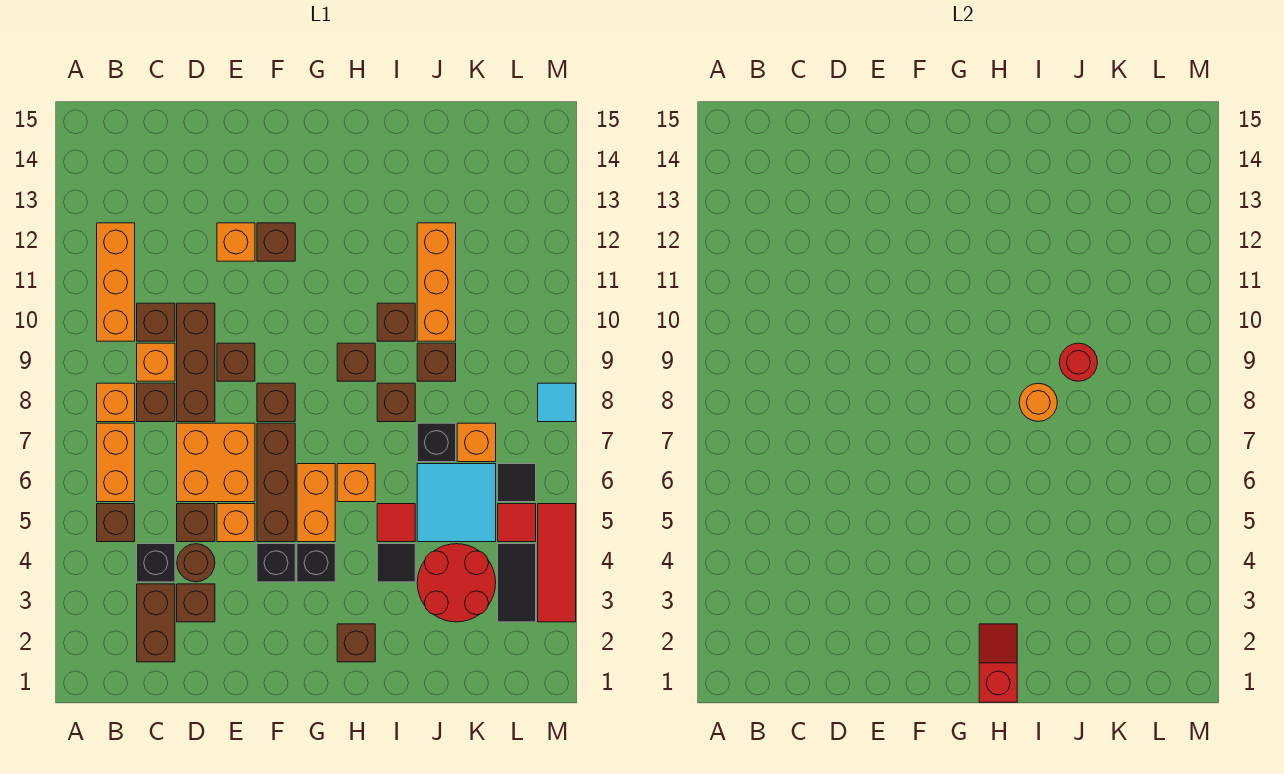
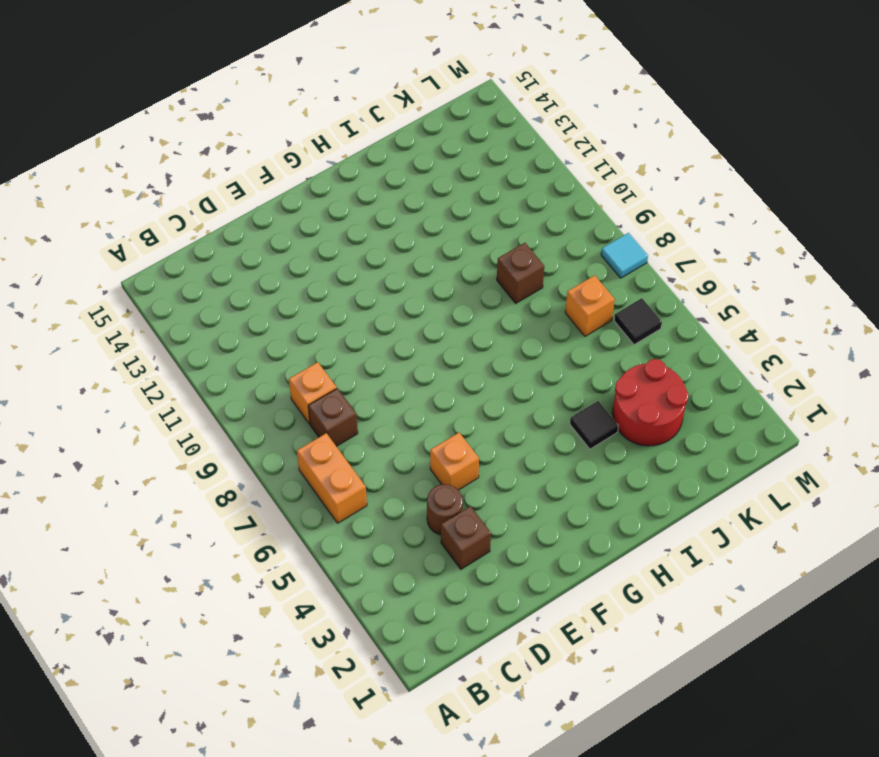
none -> brown brick B5 level 1
none -> orange brick B8 level 1
none -> orange brick B10:B12 level 1
none -> brown brick C2:C3 level 1

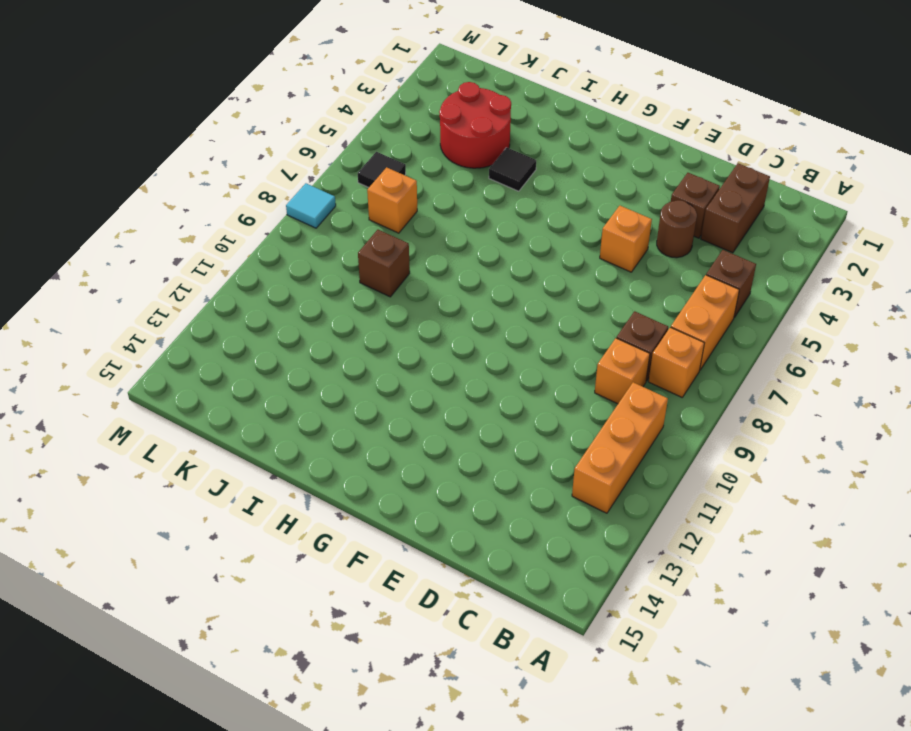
none -> black brick C4 level 1
none -> brown brick C10 level 1
none -> brown brick D5 level 1
none -> orange brick D6:E7 level 1

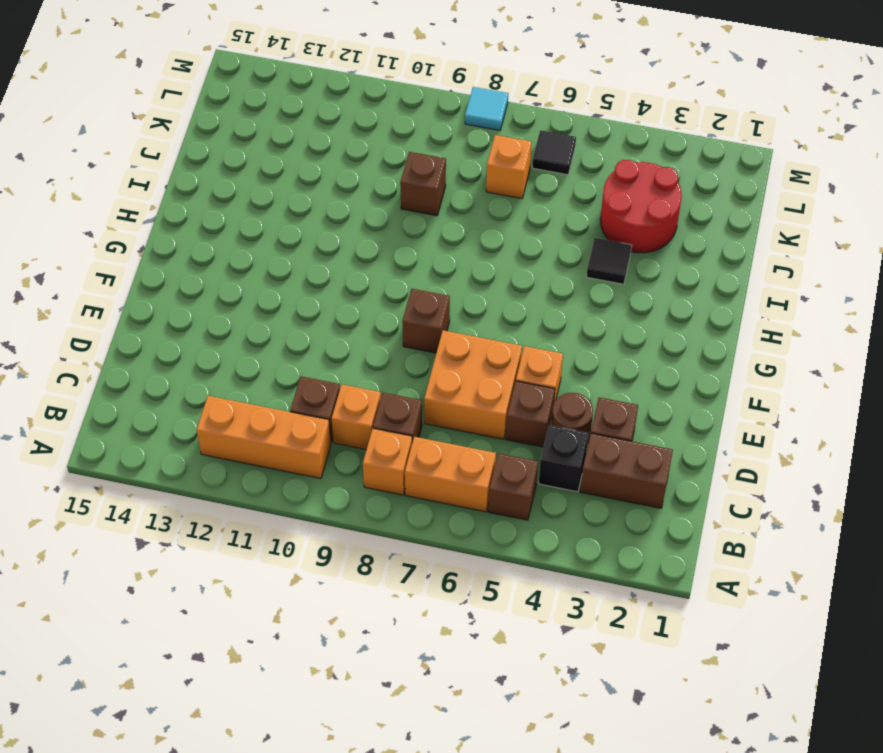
none -> brown brick D8:D10 level 1
none -> brown brick E9 level 1
none -> orange brick E12 level 1
none -> black brick F4 level 1

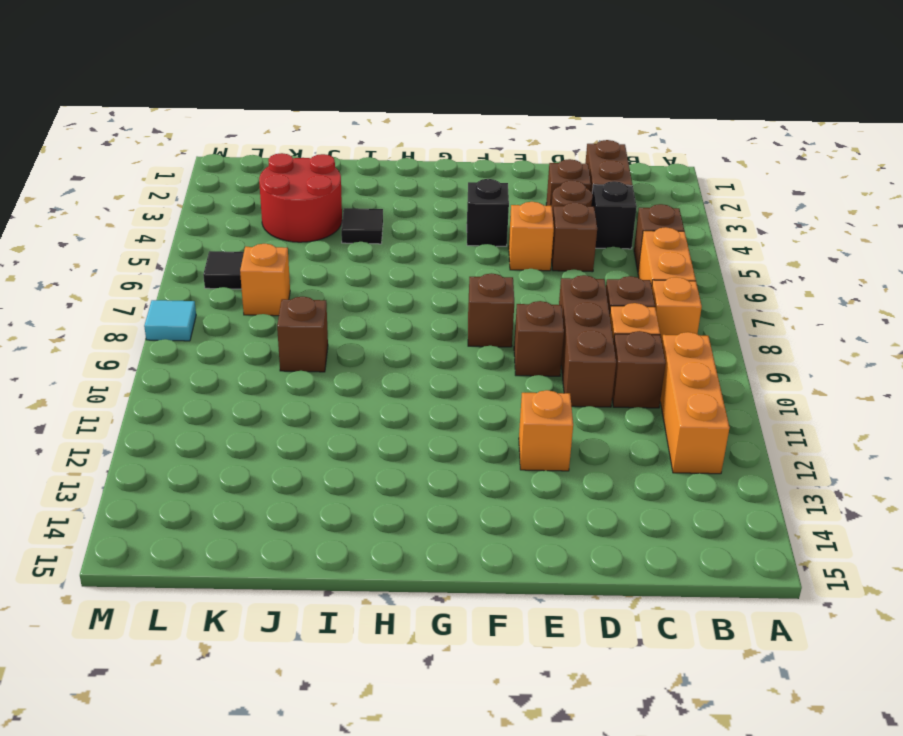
none -> orange brick D6:E7 level 1
none -> brown brick F5:F7 level 1
none -> brown brick F12 level 1
none -> black brick G4 level 1

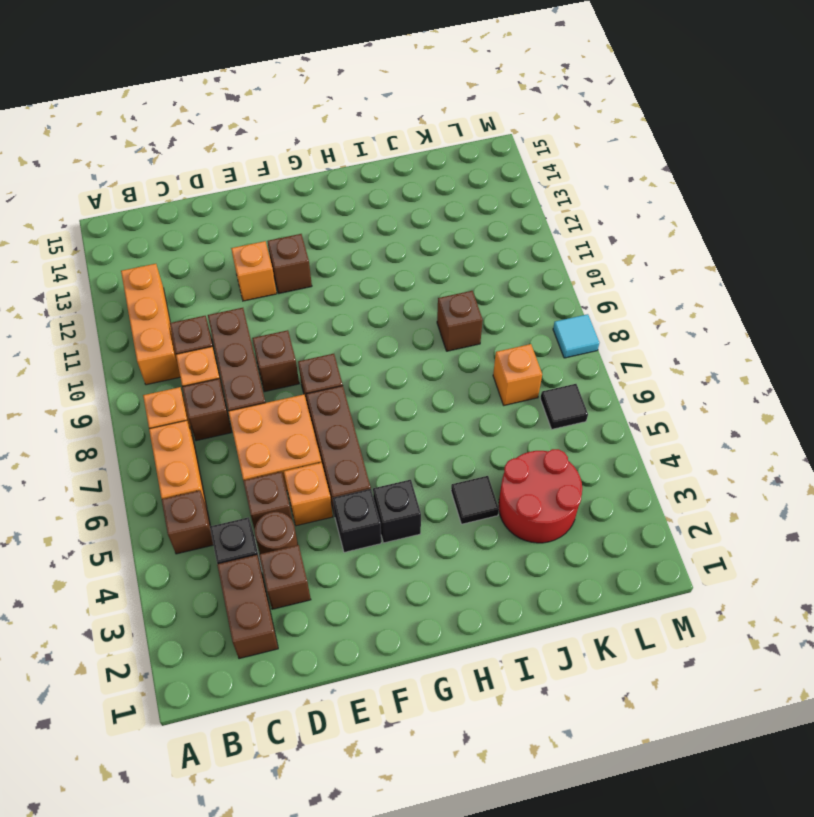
none -> orange brick G5:G6 level 1
none -> brown brick H2 level 1
none -> orange brick H6 level 1
none -> brown brick H9 level 1

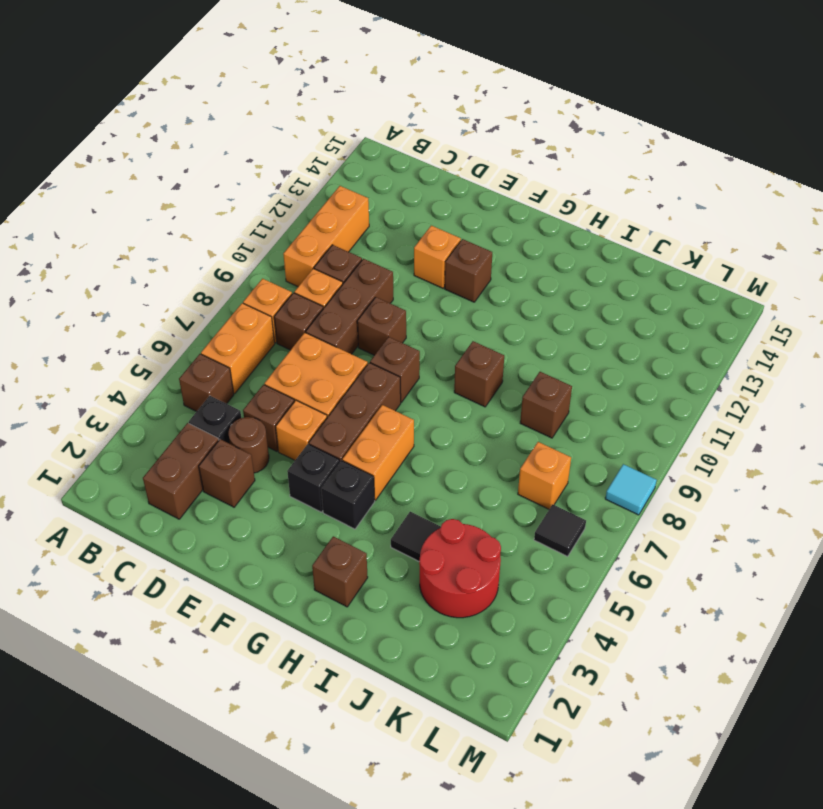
none -> orange brick H6 level 1
none -> red tile I5 level 1
none -> brown brick I8 level 1
none -> brown brick I10 level 1

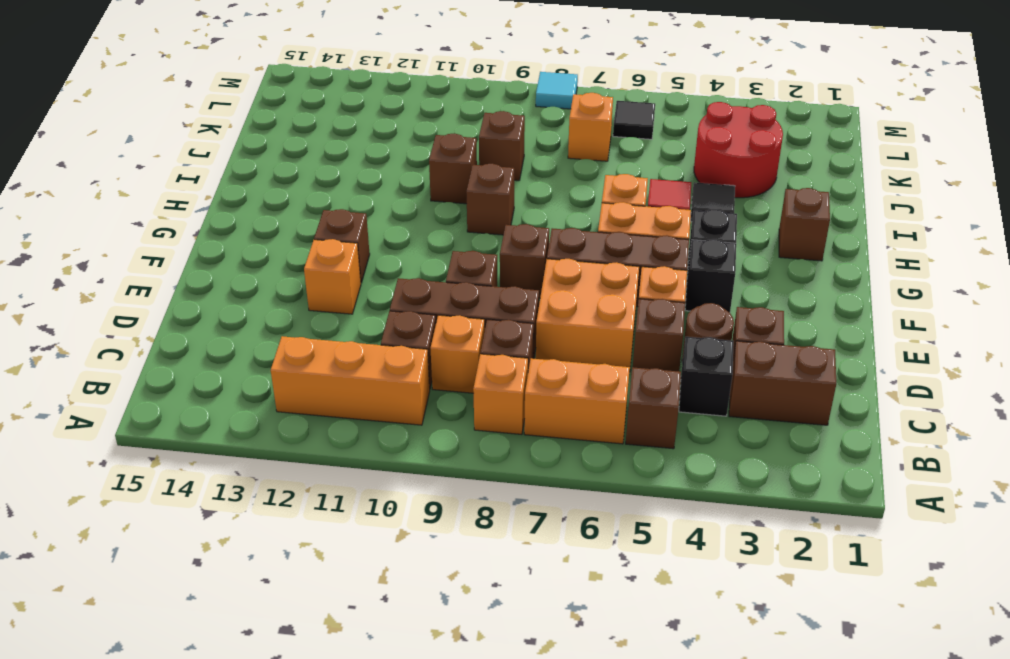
none -> brown brick I8 level 1
none -> cyan tile J5:K6 level 1
none -> black brick J7 level 1
none -> orange brick J10:J12 level 1

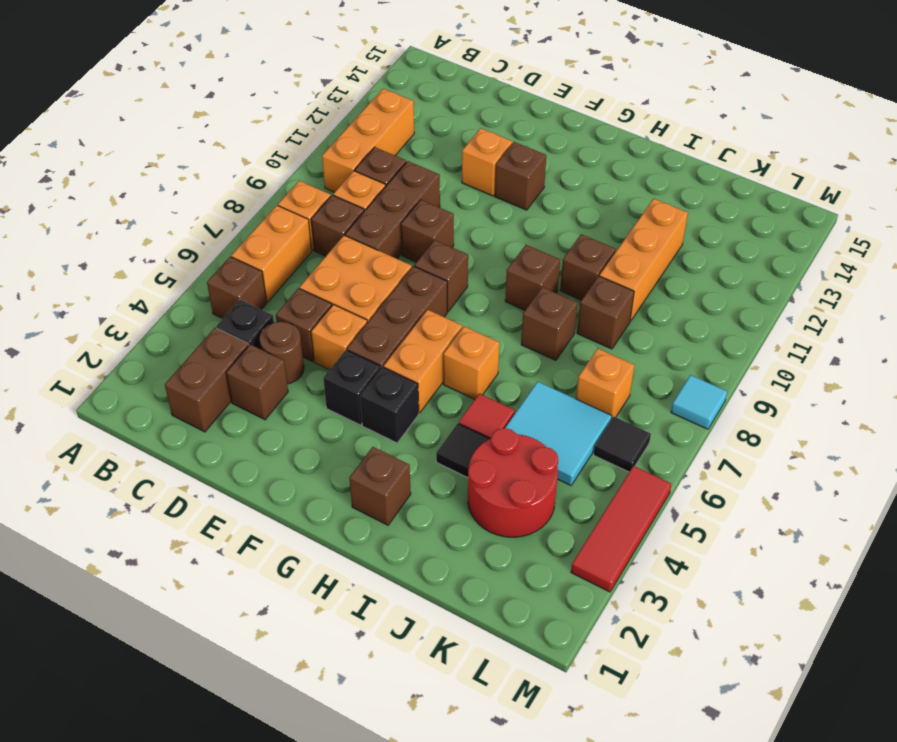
none -> black brick J7 level 1
none -> black tile L3:L4 level 1
none -> red tile L5 level 1
none -> red slope H1:H2 level 2 top 1

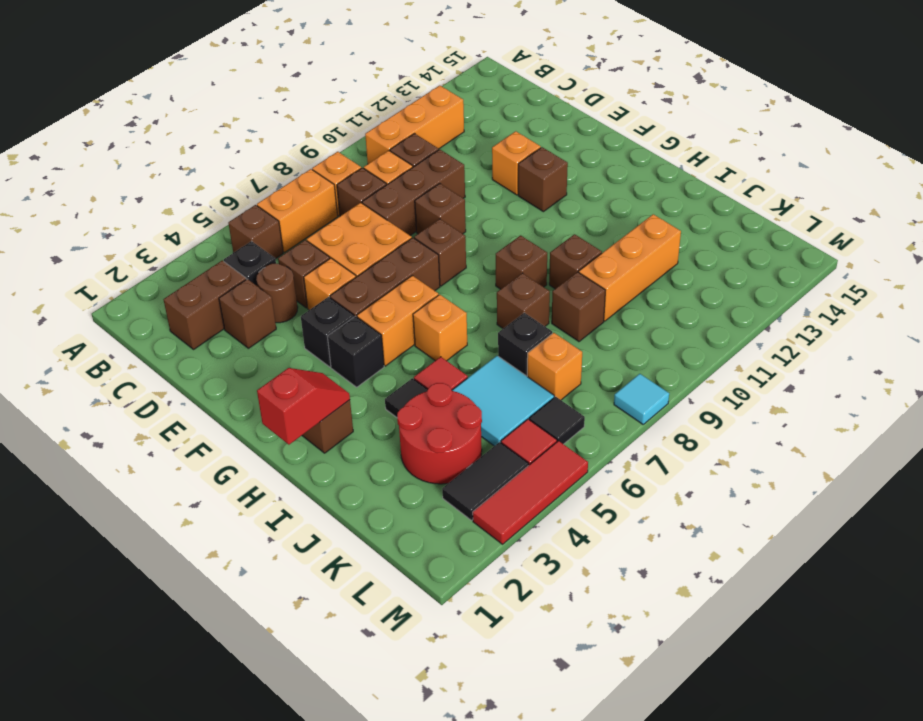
none -> orange round brick I8 level 2
none -> red round brick J9 level 2

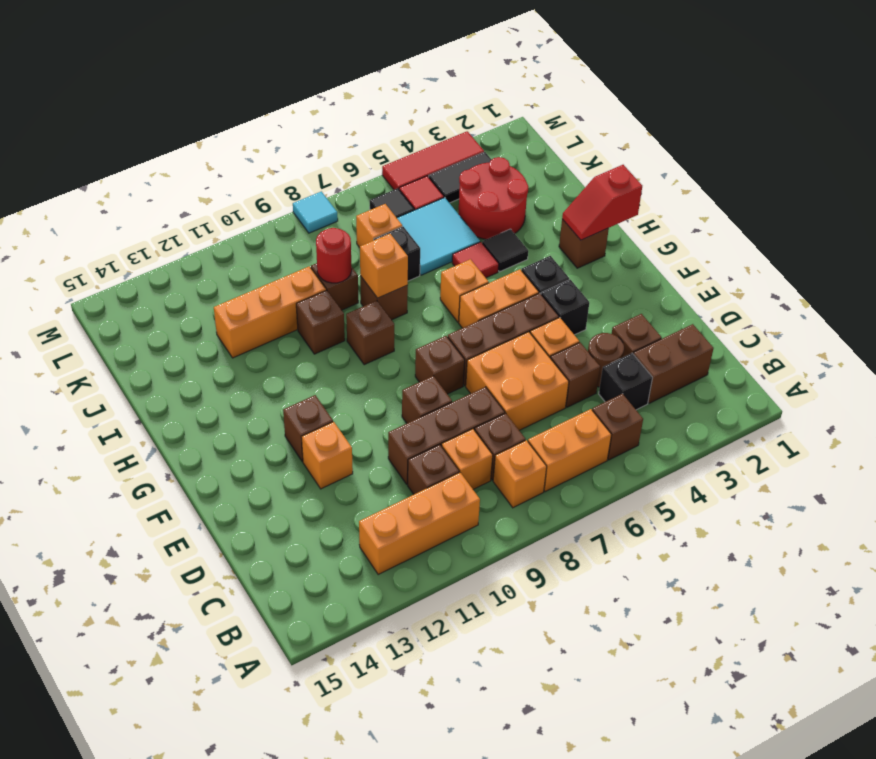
orange brick I8 level 2 -> orange round brick I8 level 2

